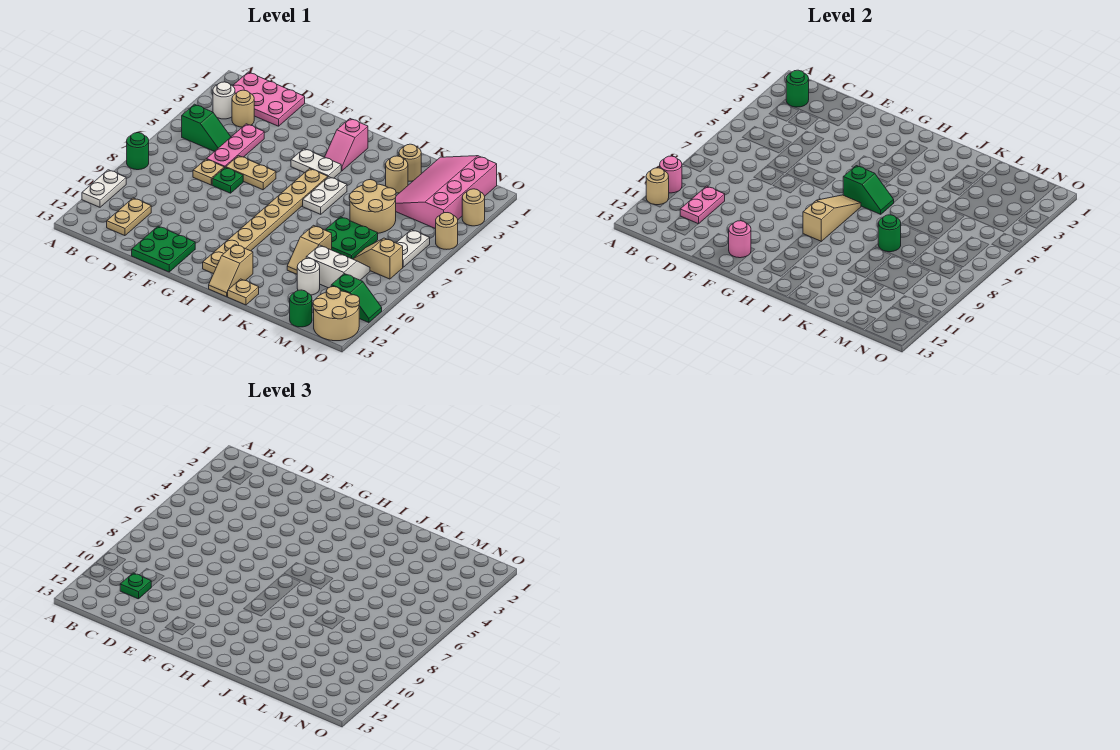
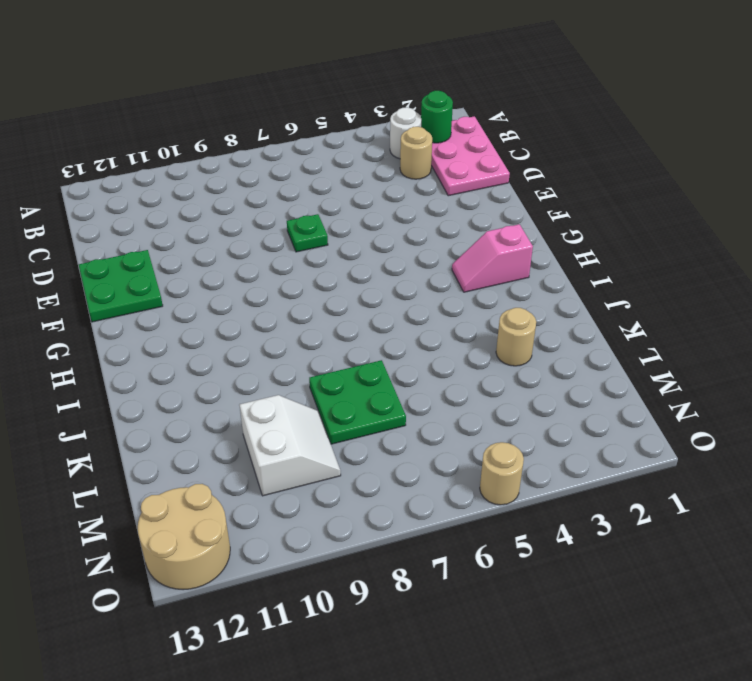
none -> green round brick A8 level 1
none -> white plate A10:A11 level 1
none -> green slope B5:C5 level 1 top B
none -> tan plate C11:C12 level 1

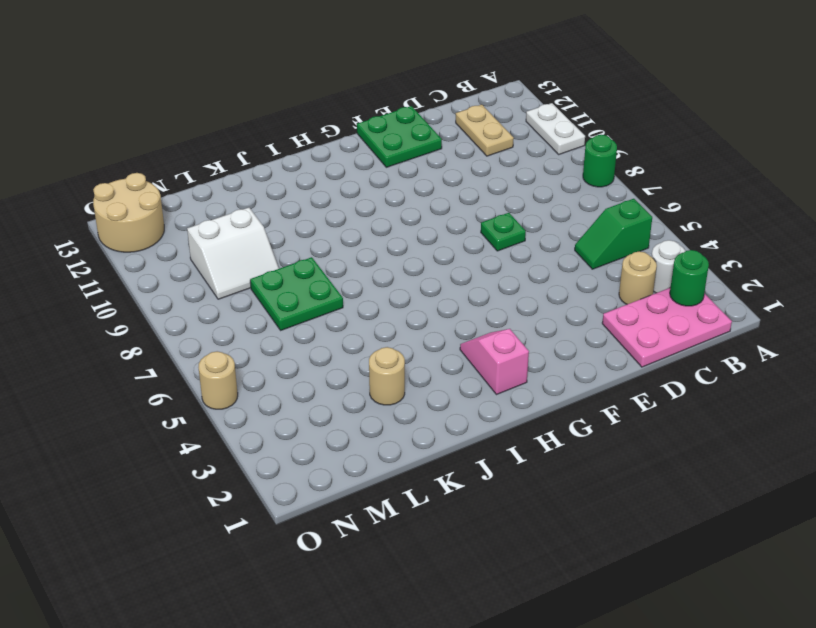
none -> pink plate D4:D6 level 1
none -> tan plate D7 level 1
none -> tan plate E6:F6 level 1
none -> white plate G4:H4 level 1

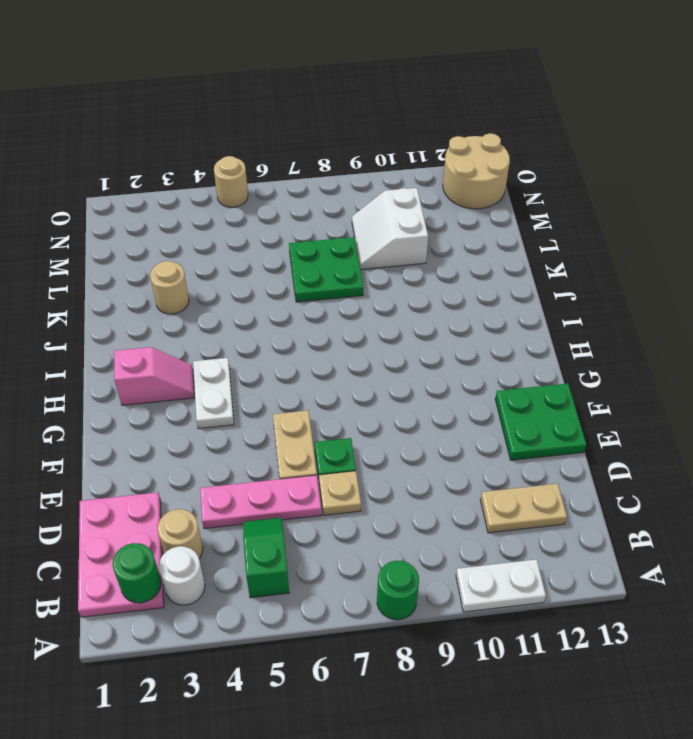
none -> tan plate H5:H12 level 1
none -> white plate I5:I6 level 1
none -> tan slope I12:I13 level 1 top 12
none -> tan plate J13 level 1

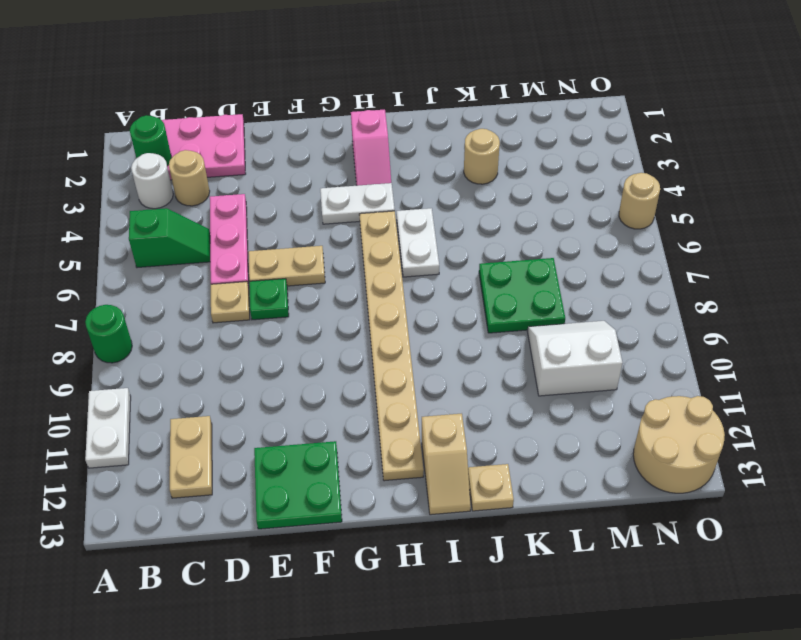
none -> tan round brick K2 level 1
none -> tan round brick K5:L6 level 1
none -> tan slope K9:K10 level 1 top 9
none -> pink slope L1:N4 level 1 top N

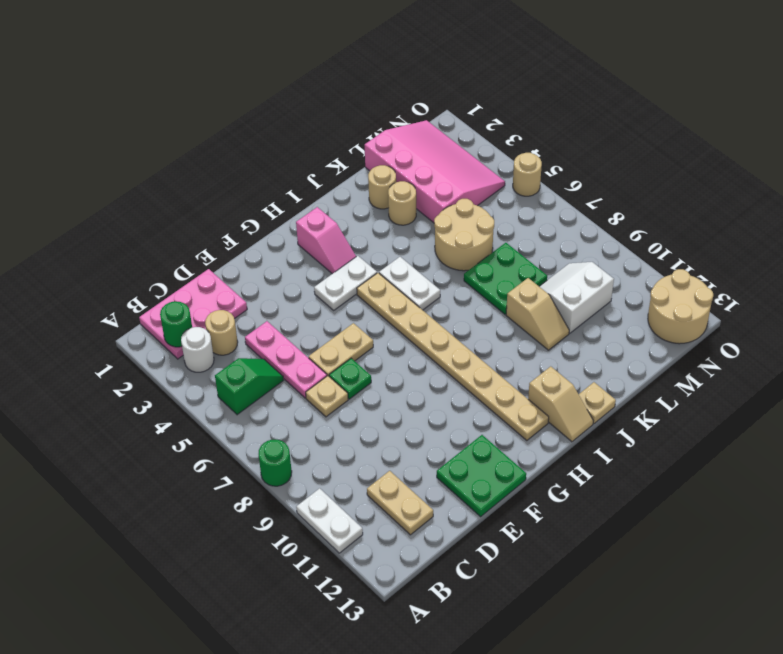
pink slope L1:N4 level 1 top L -> pink slope L1:N4 level 1 top N
none -> white round brick L11 level 1
none -> tan slope M8:N8 level 1 top N
none -> green round brick M13 level 1
none -> white plate N6:N7 level 1

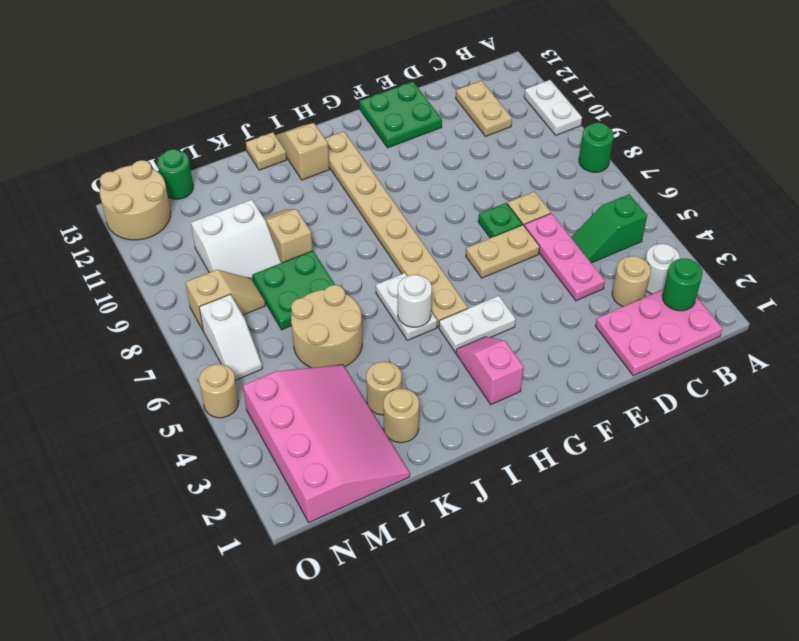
white round brick I5 level 2 -> white round brick L11 level 1
white slope N6:N7 level 1 top 7 -> white plate N6:N7 level 1
none -> green slope N11:O11 level 1 top N
none -> tan round brick O3 level 1
none -> pink round brick A10 level 2
none -> tan round brick A11 level 2

